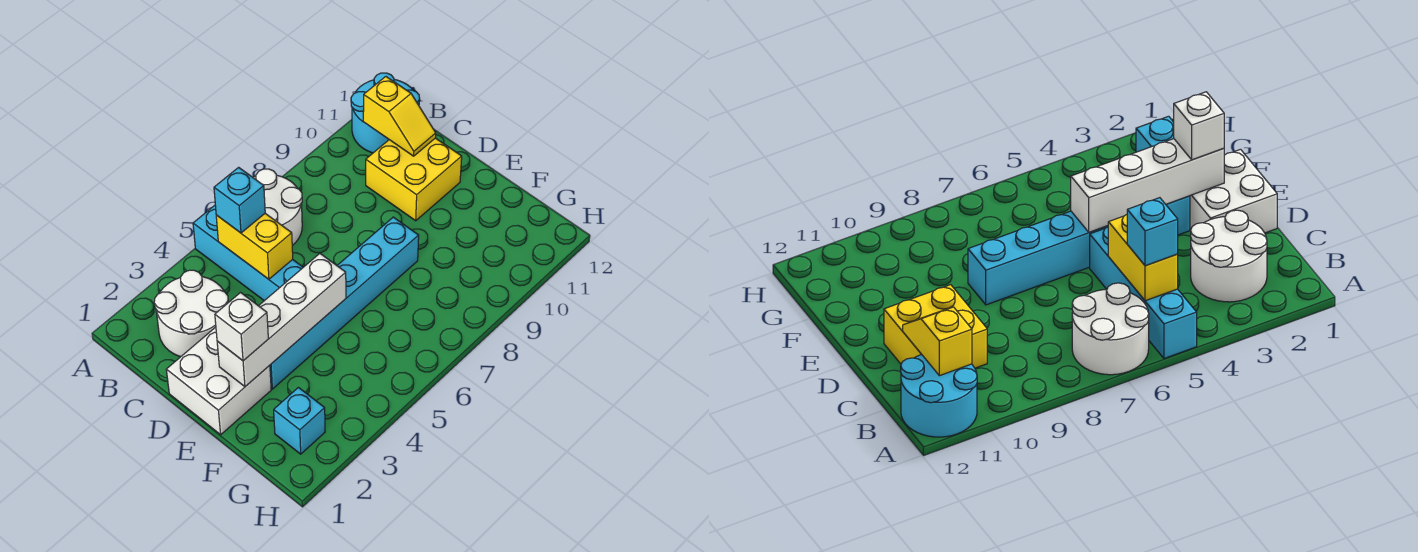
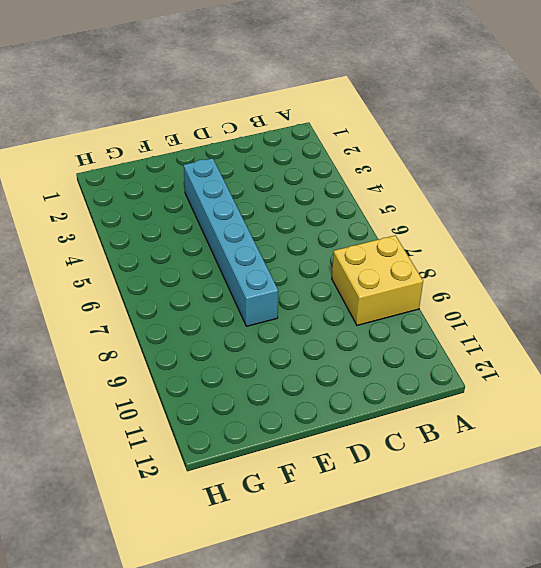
yellow brick A8:B9 level 1 -> yellow brick C10:D11 level 1
none -> cyan brick A5:D5 level 1
none -> white round brick A6:B7 level 1
none -> cyan round brick A11:B12 level 1

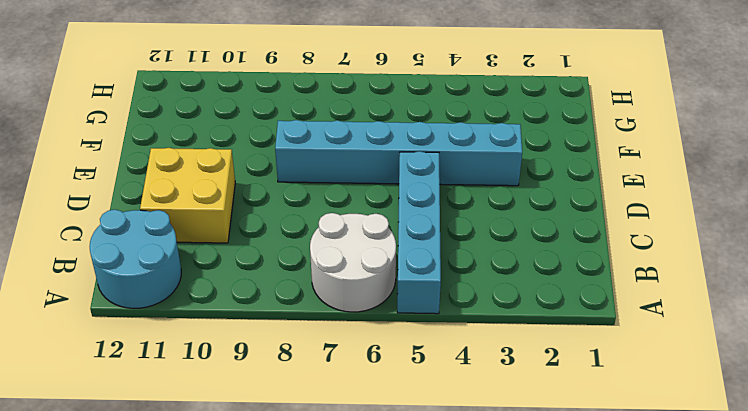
none -> white round brick B2:C3 level 1
none -> white brick D1:E2 level 1
none -> cyan brick G2 level 1

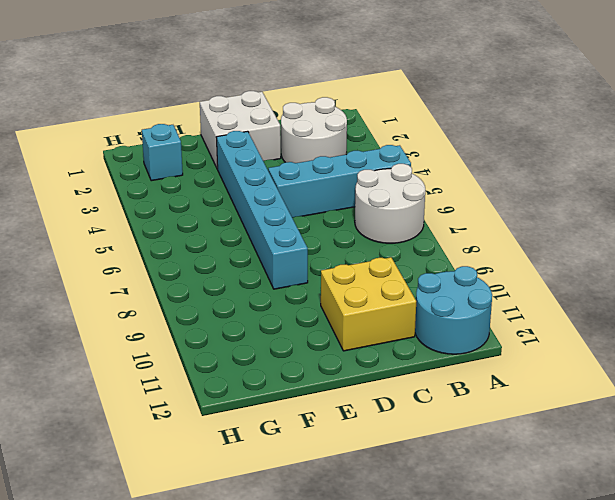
none -> yellow brick B5:C5 level 2
none -> yellow slope B11:C11 level 2 top B
none -> white brick E2:E5 level 2

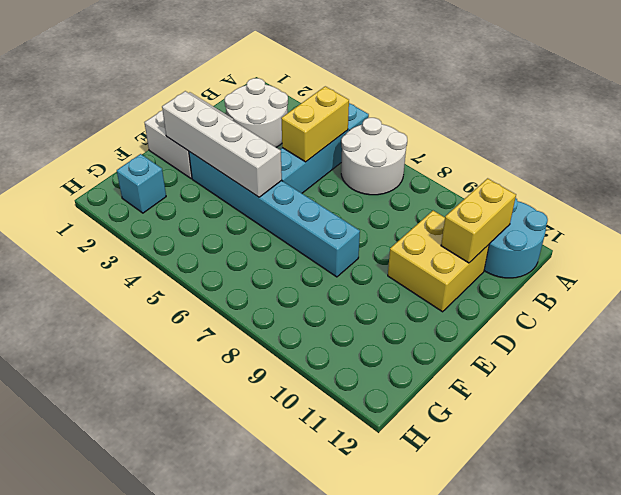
yellow brick B11:C11 level 2 -> yellow slope B11:C11 level 2 top B
none -> cyan brick B5 level 3
none -> white brick E2 level 3

